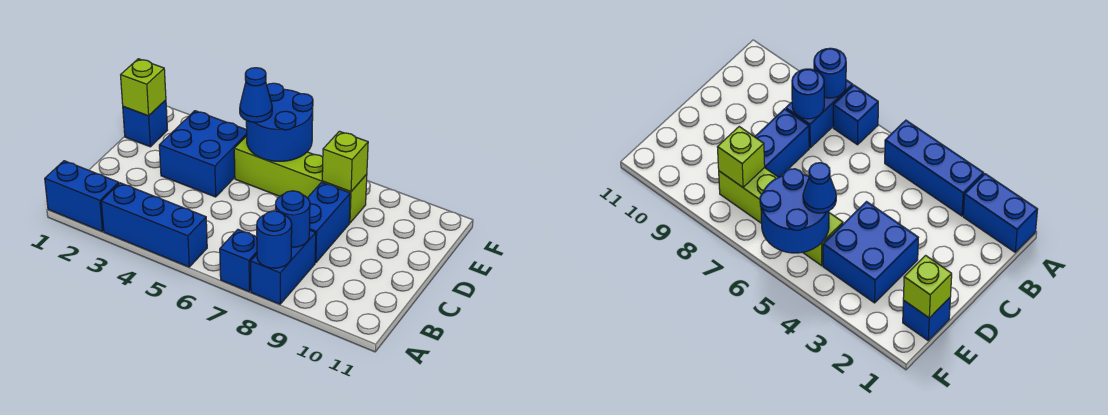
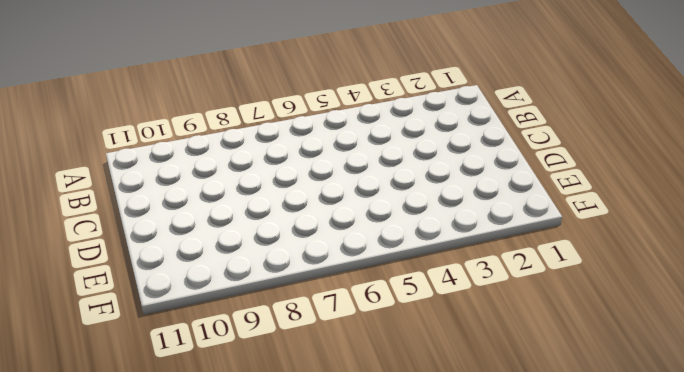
none -> blue brick A1:A2 level 1
none -> blue brick A3:A5 level 1
none -> blue brick A7 level 1

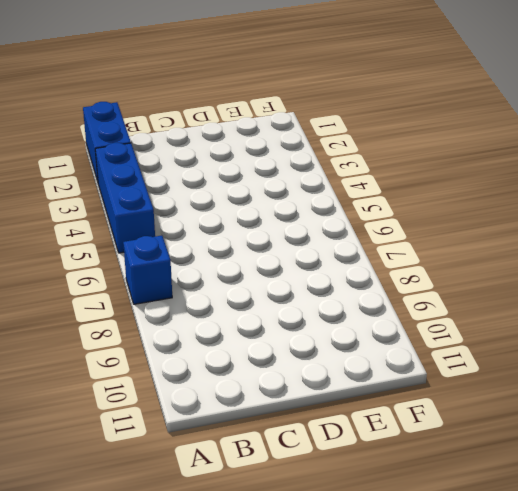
none -> blue brick A8:B8 level 1
none -> blue brick C8:D8 level 1
none -> blue brick D3:E4 level 1

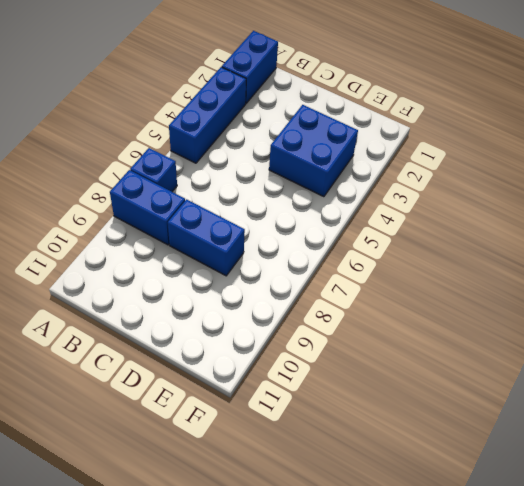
none -> blue brick E1 level 1
none -> lime brick E5:E8 level 1
none -> blue round brick A8 level 2

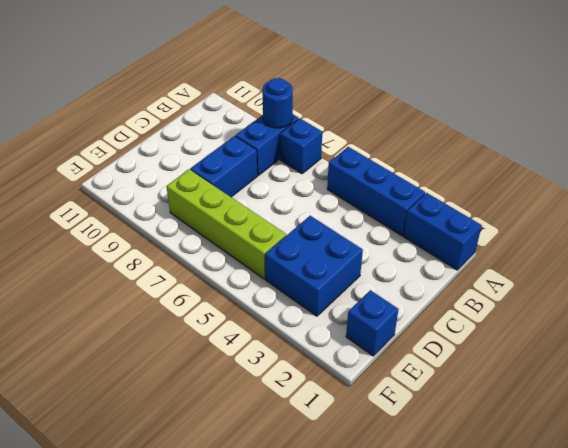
none -> blue round brick B8 level 2
none -> lime brick E1 level 2
none -> blue round brick E5:F6 level 2

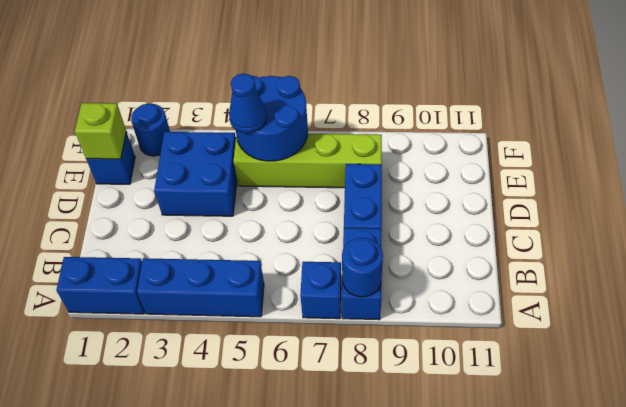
blue round brick F2 level 1 -> blue round brick B8 level 2
none -> lime brick E8 level 2

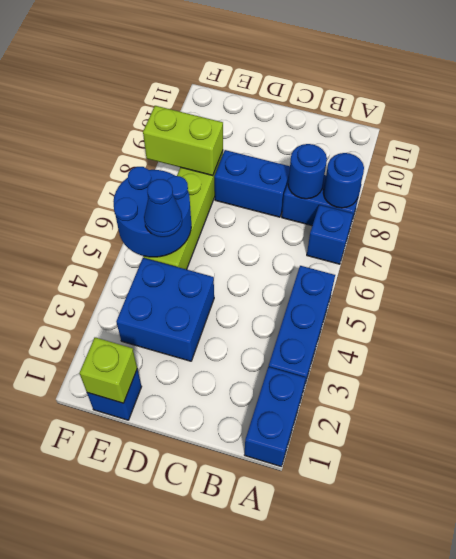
lime brick E8:F8 level 2 -> lime brick E8 level 2

